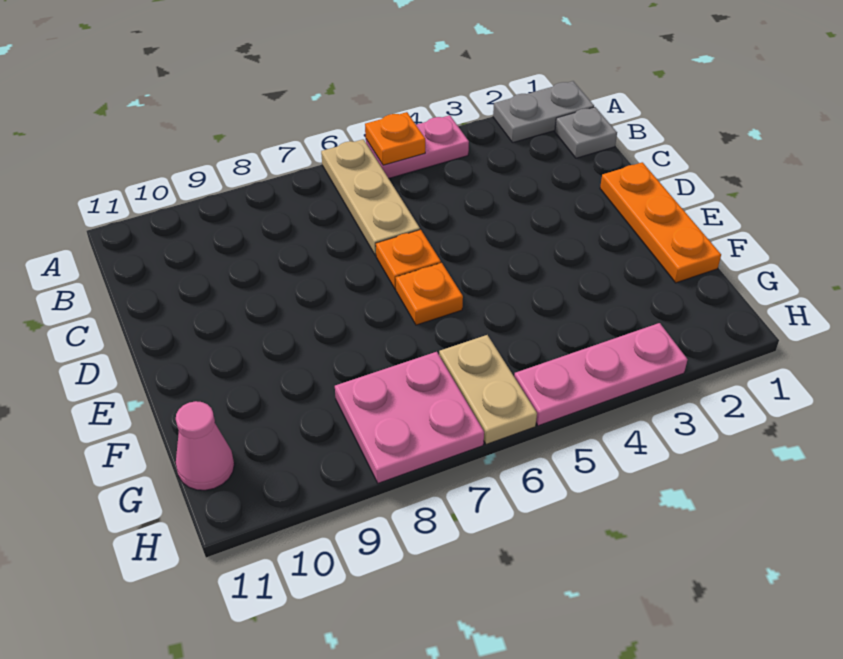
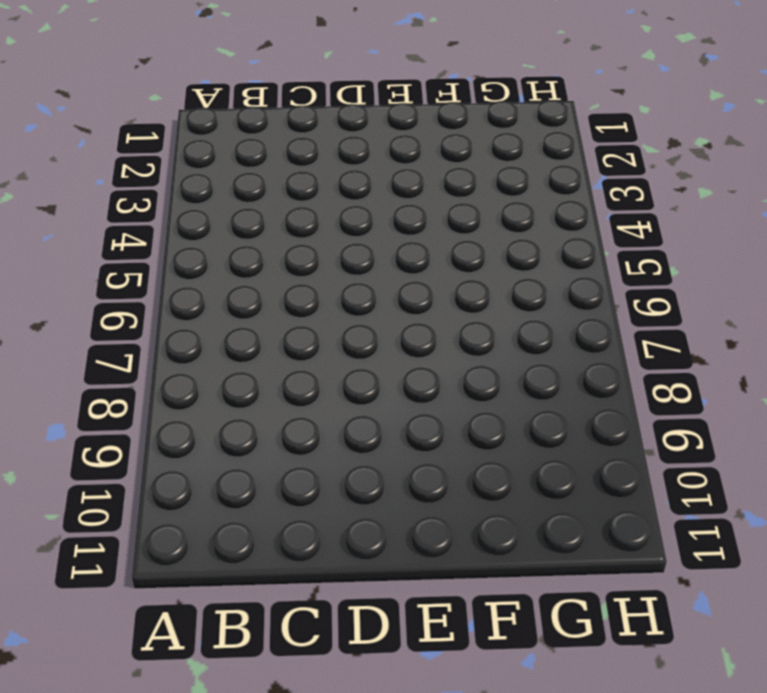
none -> grey plate A1:A2 level 1
none -> pink plate A4:A5 level 1
none -> tan plate A6:C6 level 1

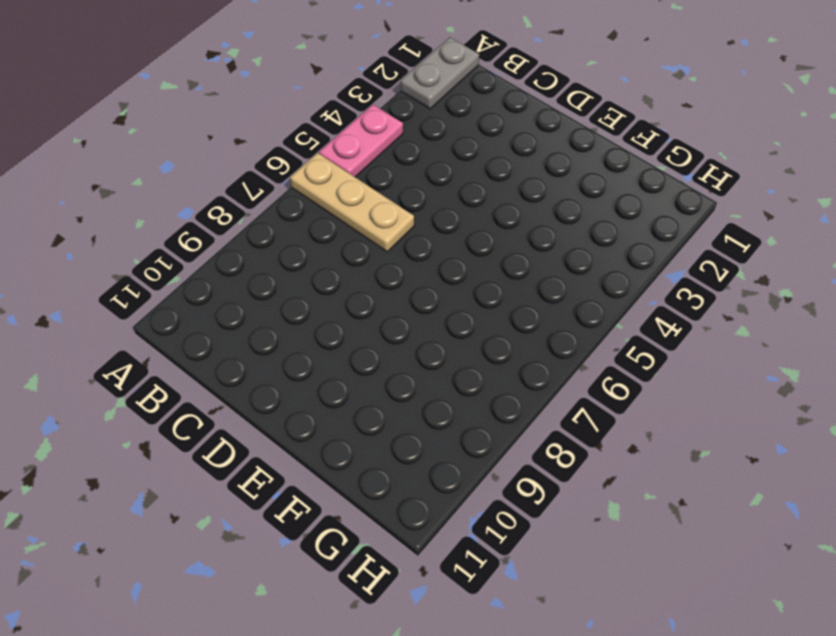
none -> grey plate B1 level 1
none -> orange plate D1:F1 level 1
none -> orange plate D6 level 1

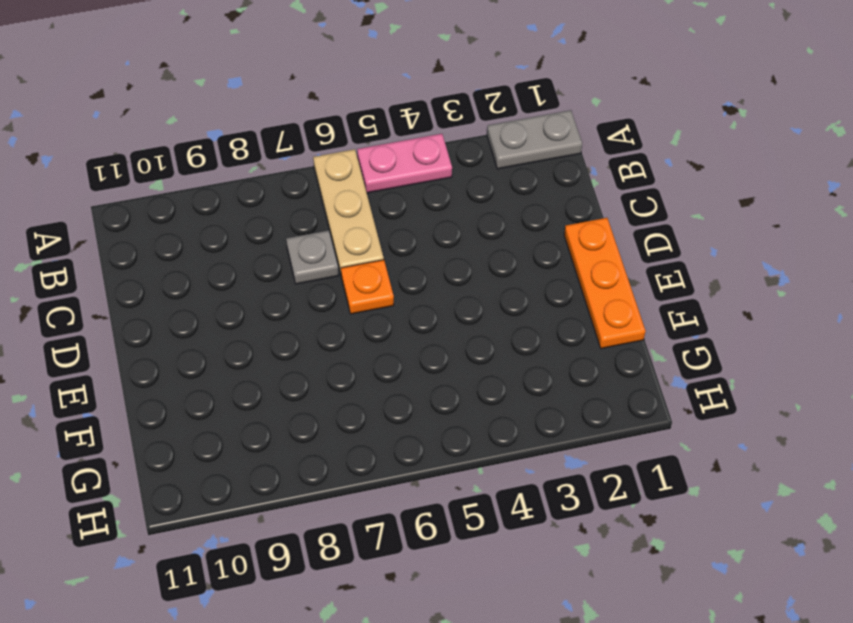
grey plate C7 level 1 -> grey plate B1 level 1
none -> orange plate E6 level 1
none -> tan plate G6:H6 level 1
none -> pink plate G7:H8 level 1

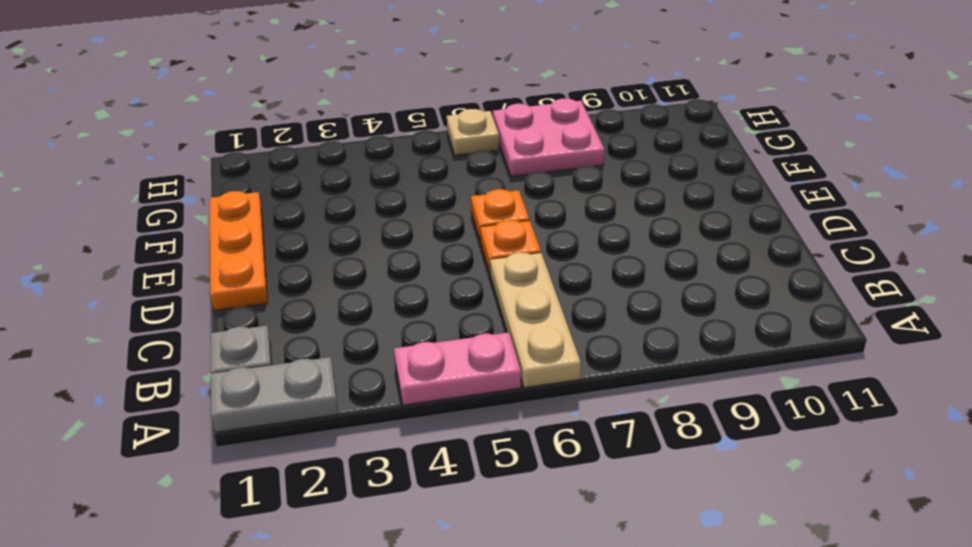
tan plate H6 level 1 -> tan plate G6:H6 level 1
none -> pink cone G11 level 1
none -> pink plate H3:H5 level 1
none -> orange plate A5 level 2

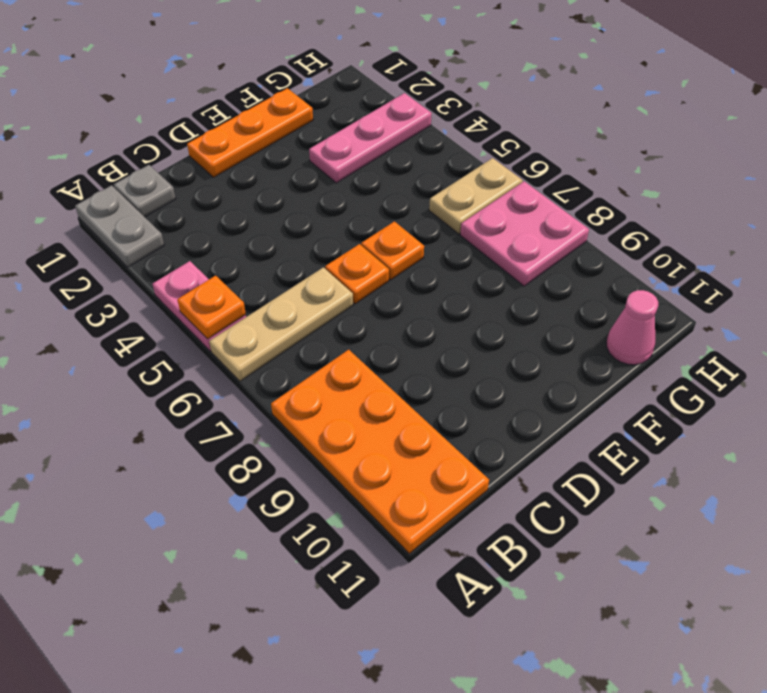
orange plate A8:B11 level 1 -> none
pink plate F3:H3 level 1 -> pink plate H3:H5 level 1

